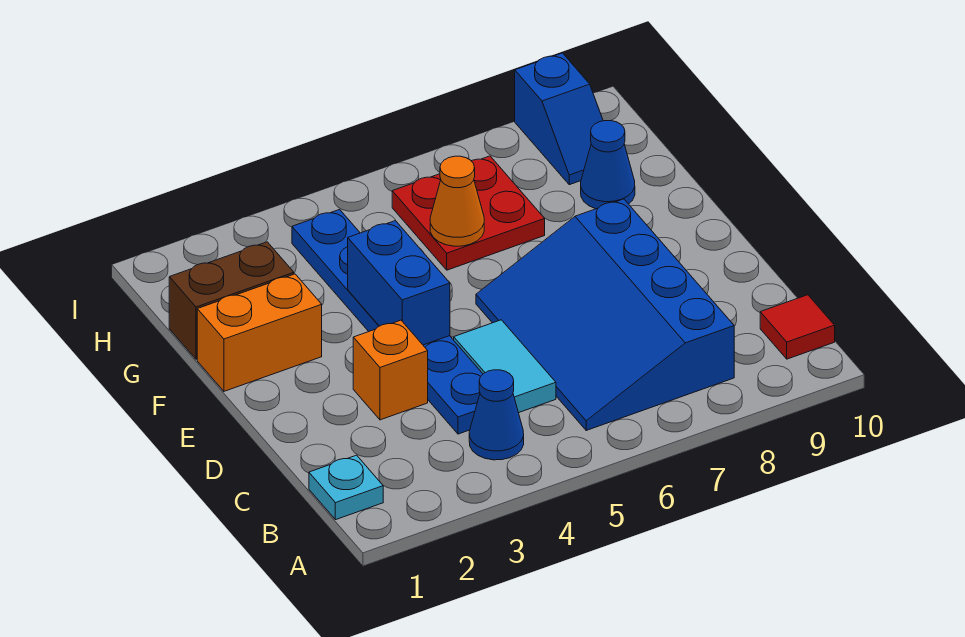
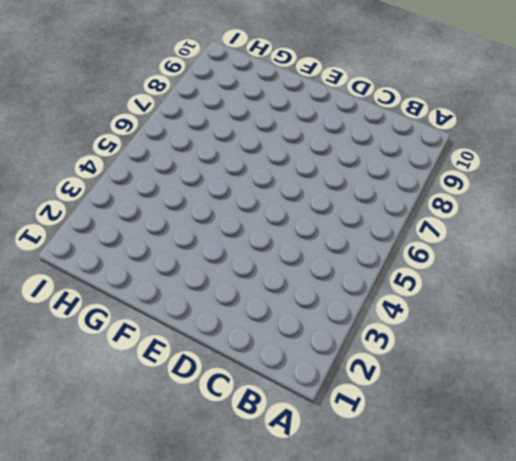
none -> cyan plate B1 level 1
none -> blue cone B4 level 1
none -> blue slope B6:E8 level 1 top 8

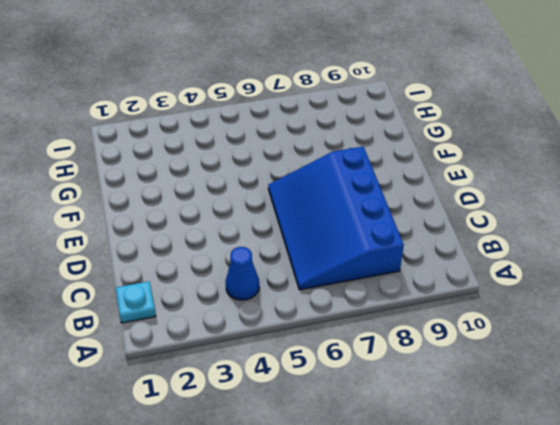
none -> red tile B10 level 1
none -> blue plate C4:H4 level 1
none -> cyan tile C5:D5 level 1

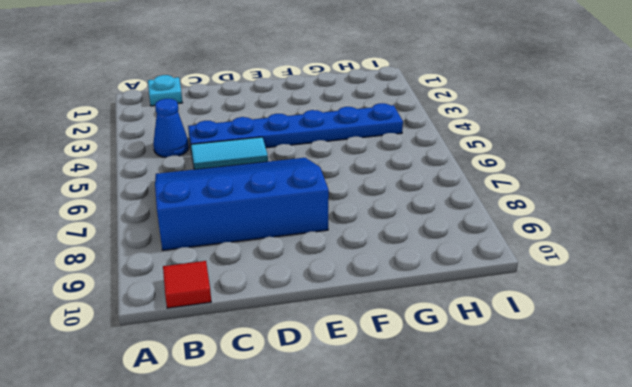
none -> orange brick D3 level 1
none -> orange brick F1:F2 level 1
none -> brown brick G1:G2 level 1

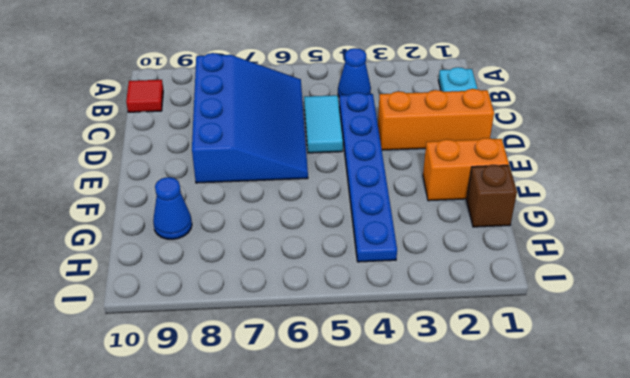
orange brick D1:D3 level 1 -> orange brick D3 level 1
brown brick G1 level 1 -> brown brick G1:G2 level 1
none -> red plate G6:H7 level 1
none -> blue slope H9:I9 level 1 top I
none -> blue brick E4:F4 level 2

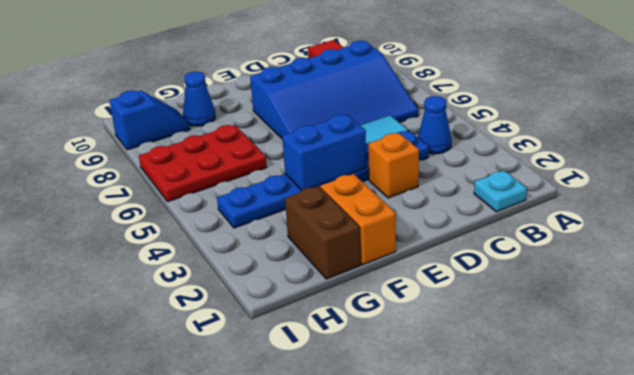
red plate G6:I7 level 1 -> red plate G6:H7 level 1
none -> orange cone G6 level 2

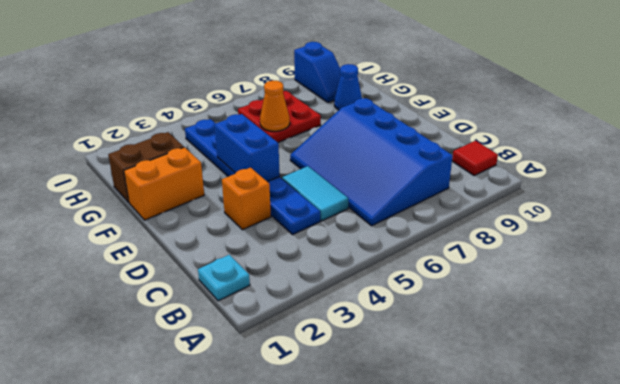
none -> blue cone B4 level 1

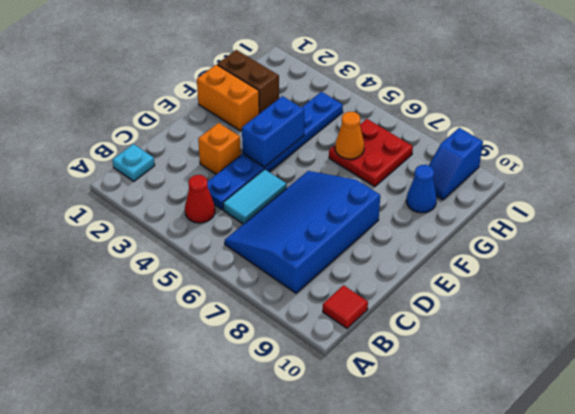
red cone B4 level 1 -> blue cone B4 level 1

